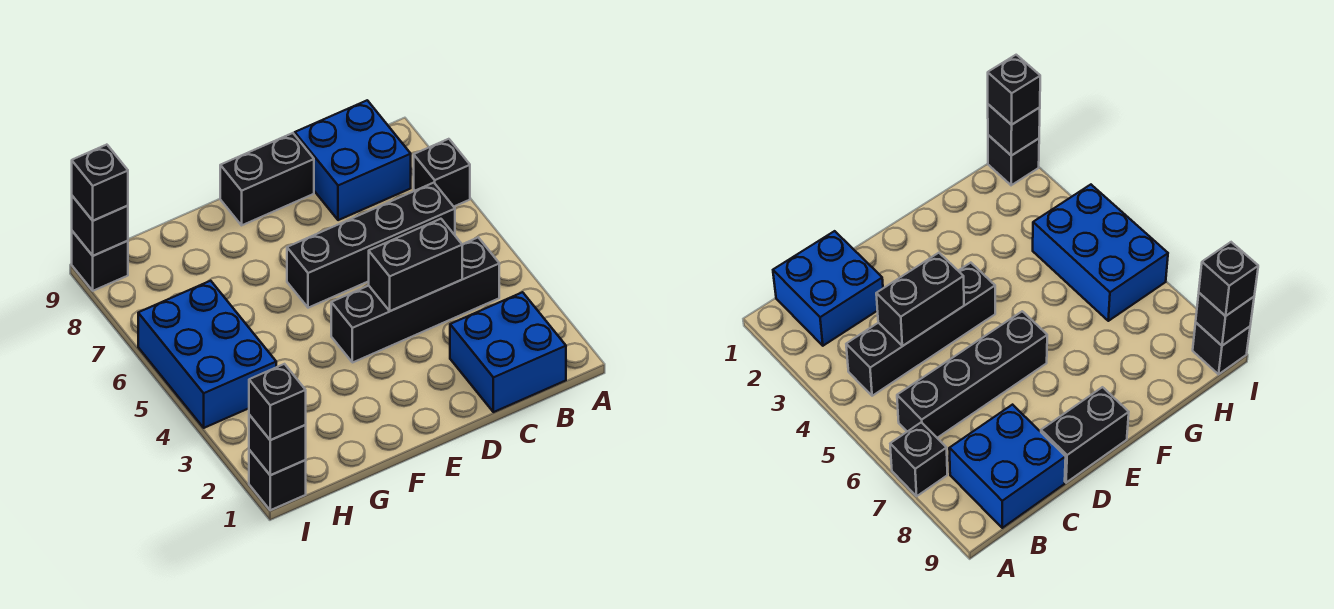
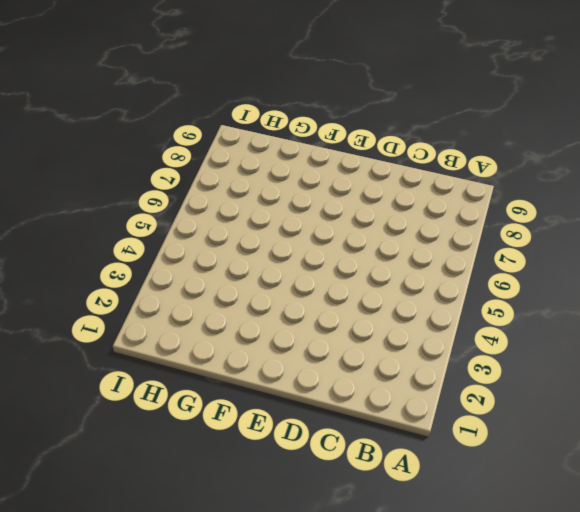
none -> black brick A7 level 1
none -> blue brick B1:C2 level 1
none -> black brick B4:E4 level 1

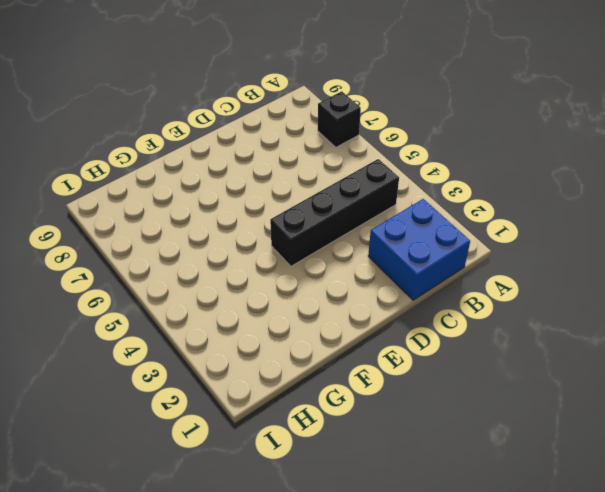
none -> black brick B6:E6 level 1
none -> blue brick B8:C9 level 1
none -> black brick D9:E9 level 1

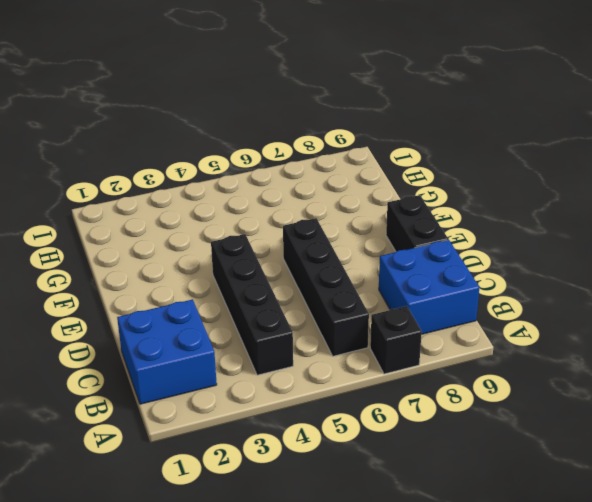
none -> blue brick H4:I6 level 1
none -> black brick I1 level 1
none -> black brick I9 level 1

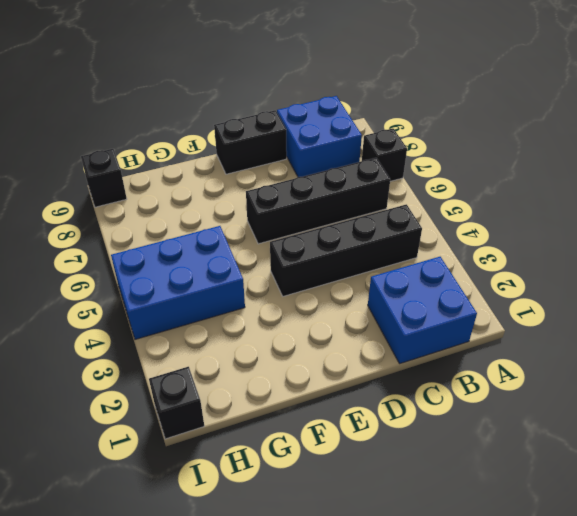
blue brick G4:I5 level 1 -> blue brick H4:I6 level 1
none -> black brick C4:D4 level 2
none -> black brick I1 level 2
none -> black brick I9 level 2

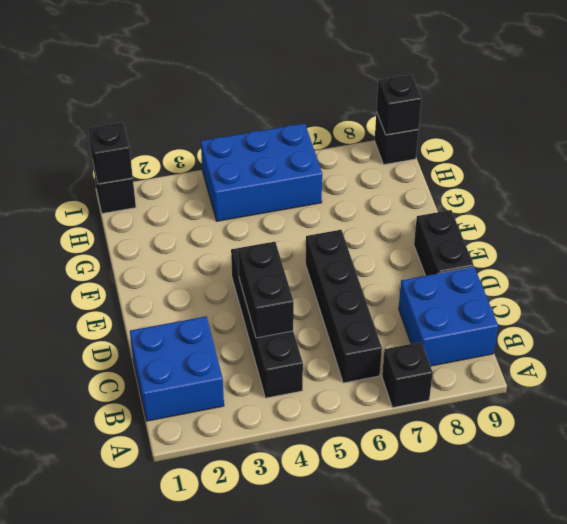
none -> black brick I1 level 3
none -> black brick I9 level 3

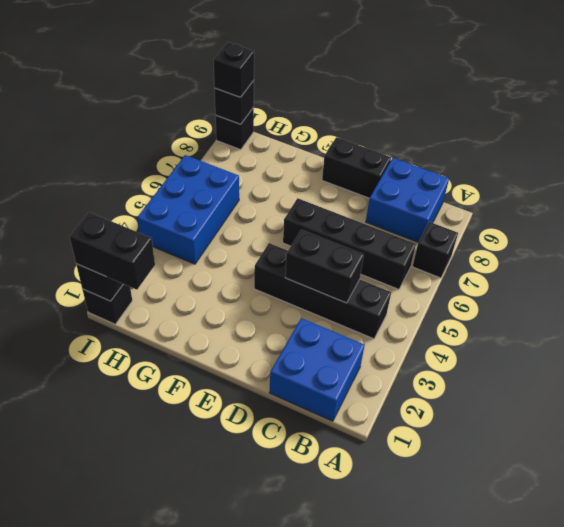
black brick H1:I1 level 3 -> black brick I1 level 3

